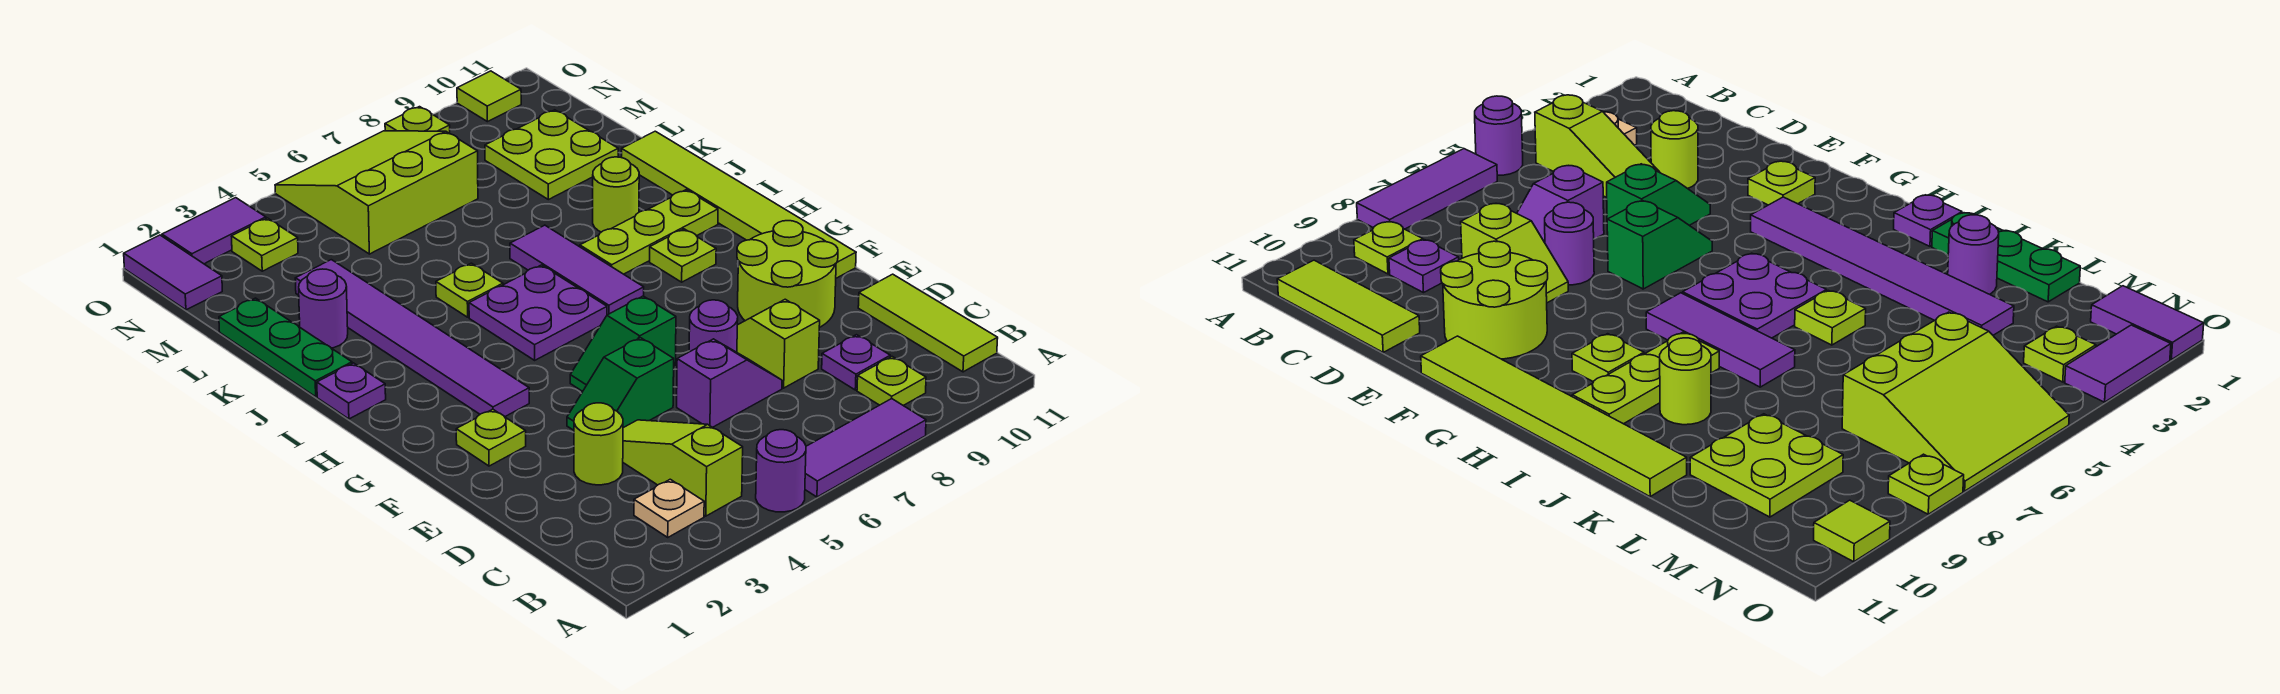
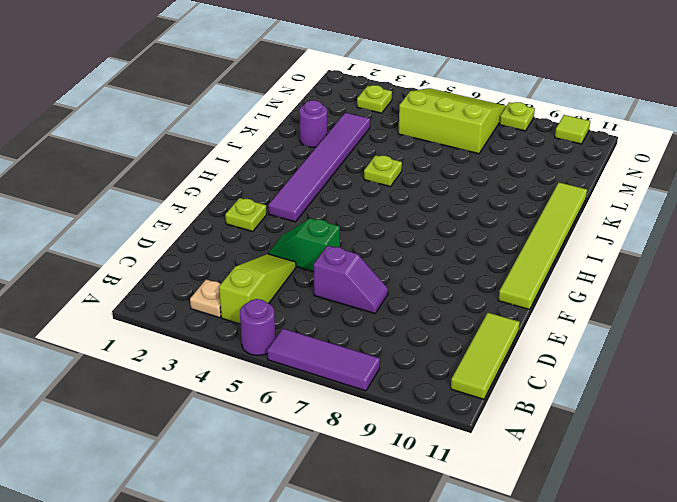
none -> lime plate B9 level 1
none -> purple plate C9 level 1
none -> lime round brick D3 level 1
none -> lime slope D8:E8 level 1 top D

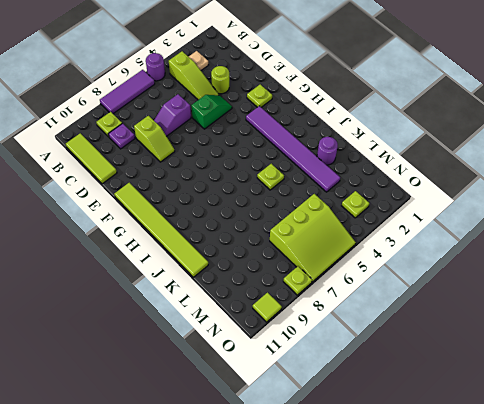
none -> purple round brick E7 level 1
none -> lime round brick E9:F10 level 1
none -> green slope F5:F6 level 1 top 6
none -> purple plate H5:I6 level 1

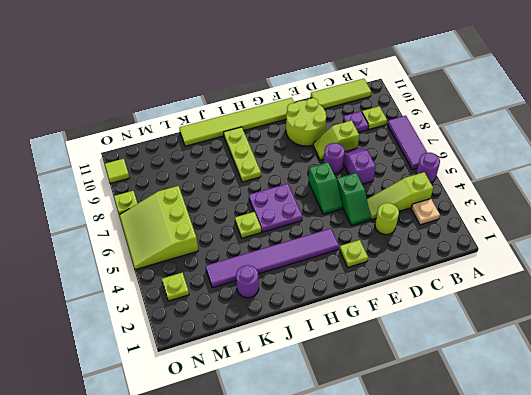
none -> purple tile H7:J7 level 1
none -> lime plate H9 level 1
none -> purple plate I1 level 1
none -> green plate J1:L1 level 1

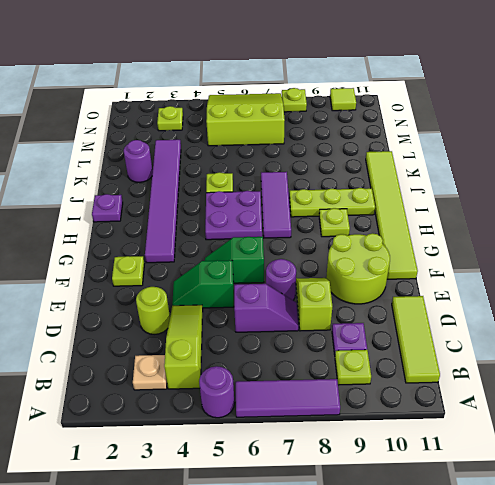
none -> green plate J1:L1 level 1
none -> lime round brick J9 level 1
none -> lime plate L9:M10 level 1
none -> purple tile N1:O1 level 1

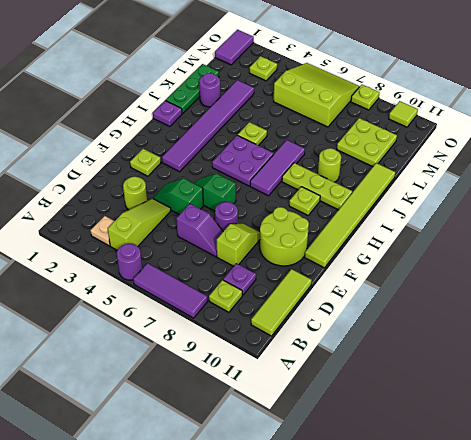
none -> purple tile O2:O3 level 1

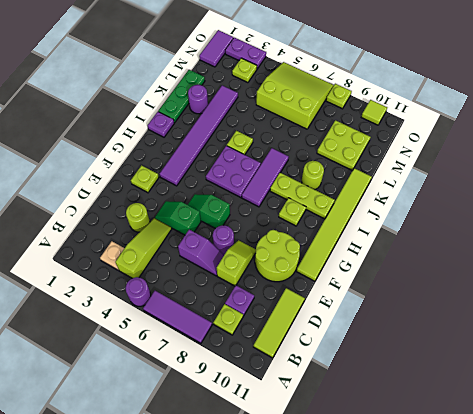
purple plate O2:O3 level 1 -> purple tile O2:O3 level 1

